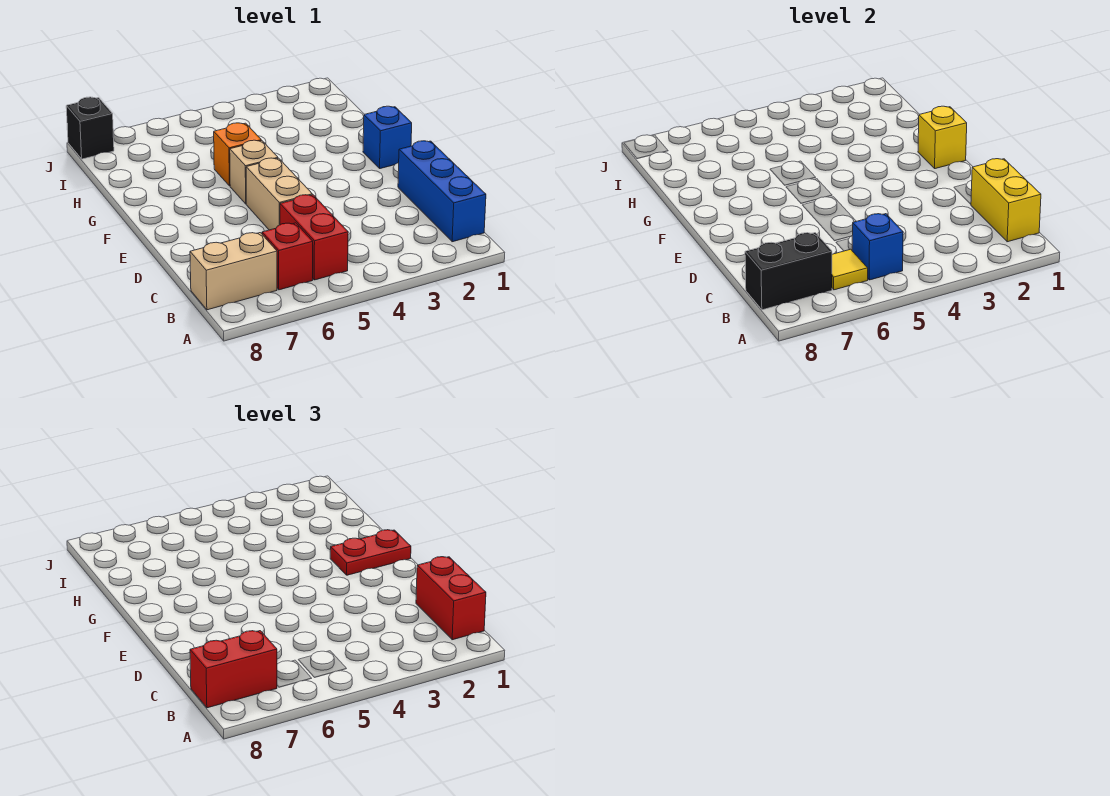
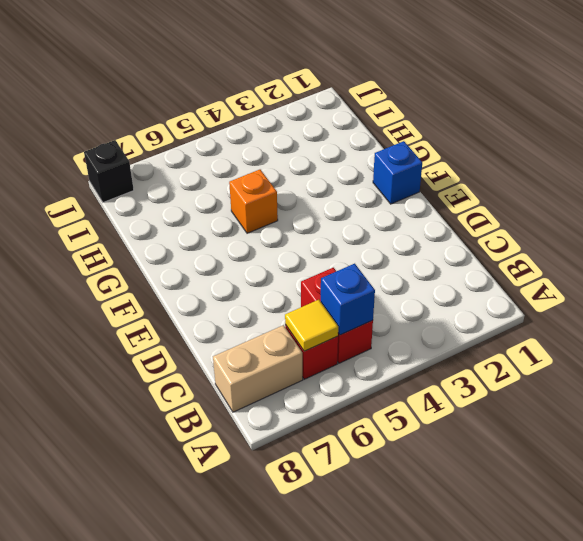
none -> blue brick B1:D1 level 1
none -> tan brick D5:E5 level 1
none -> tan brick F5 level 1

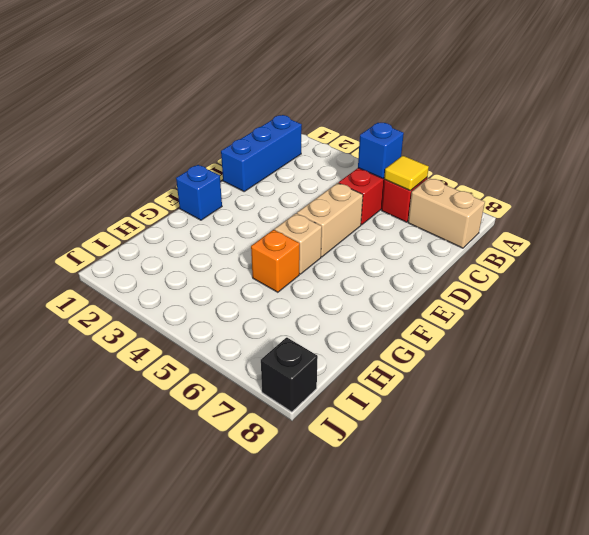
none -> yellow brick B1:C1 level 2
none -> black brick B7:B8 level 2
none -> yellow brick F1 level 2

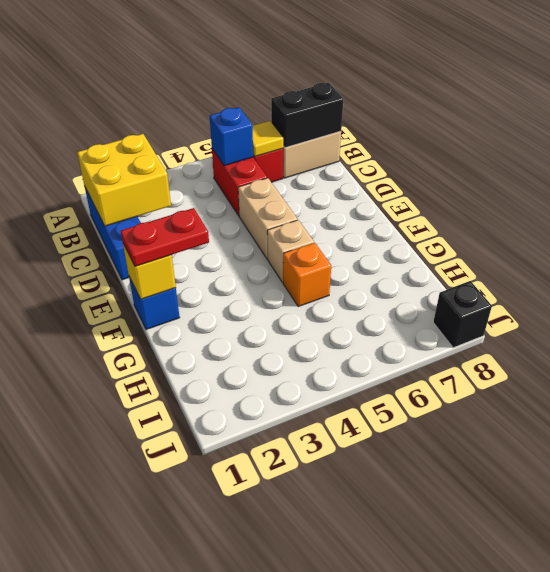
yellow brick B1:C2 level 2 -> yellow brick B1:C1 level 2
none -> red brick B1:C1 level 3
none -> red brick B7:B8 level 3

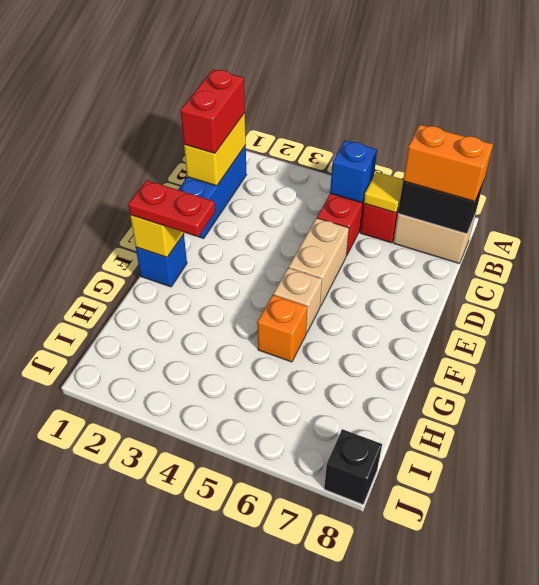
orange brick B7:B8 level 3 -> red brick B7:B8 level 3

